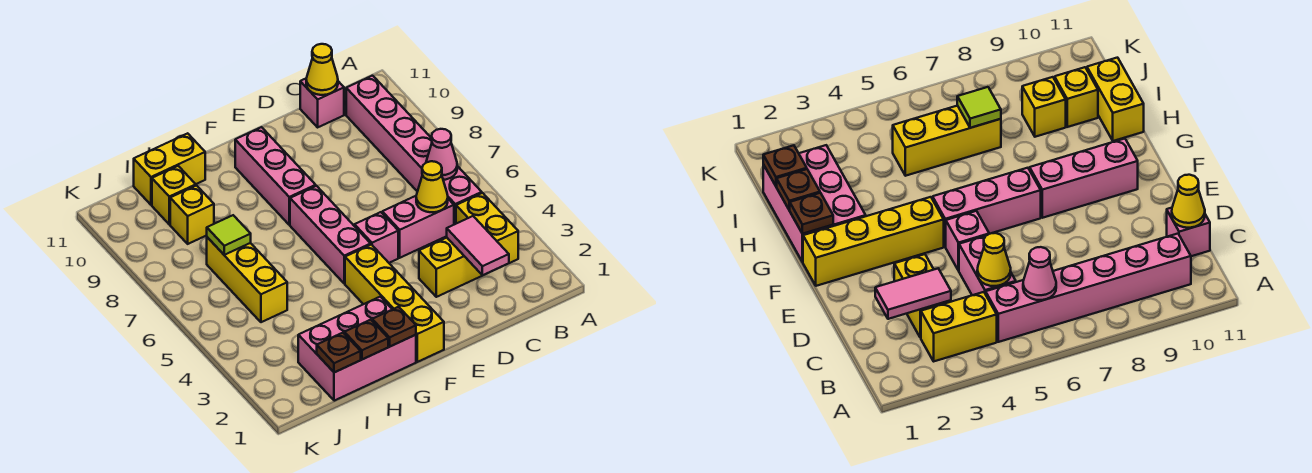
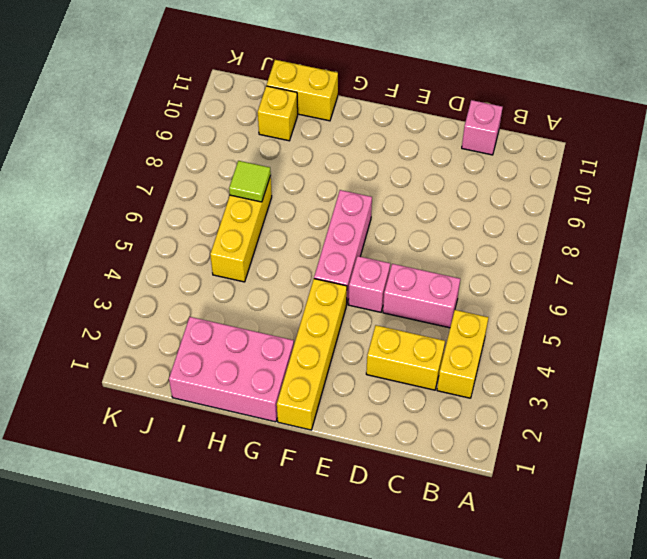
none -> pink brick B5:B10 level 1
none -> pink brick F8:F10 level 1
none -> yellow brick I9 level 1

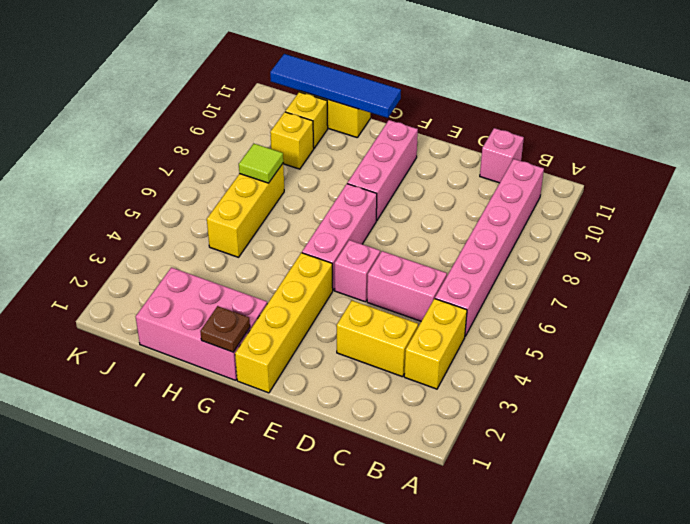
blue tile G11:J11 level 2 -> none
none -> pink cone B6 level 2
none -> pink tile C2:C3 level 2
none -> yellow cone C5 level 2

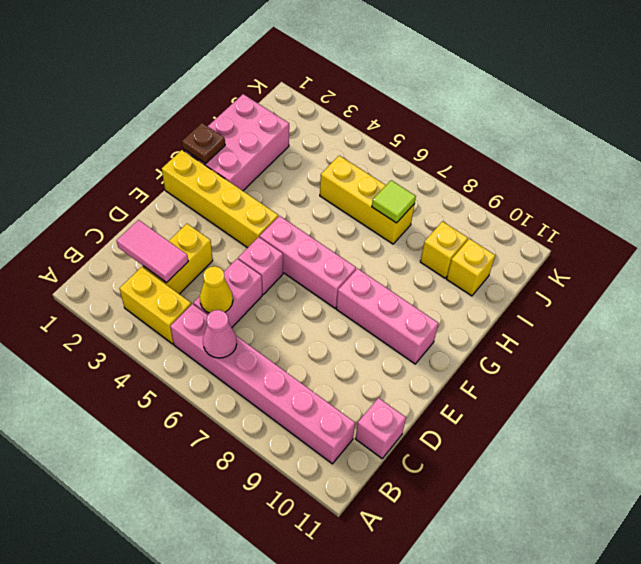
none -> yellow brick H11:I11 level 1
none -> yellow cone C11 level 2
none -> brown plate H1 level 2

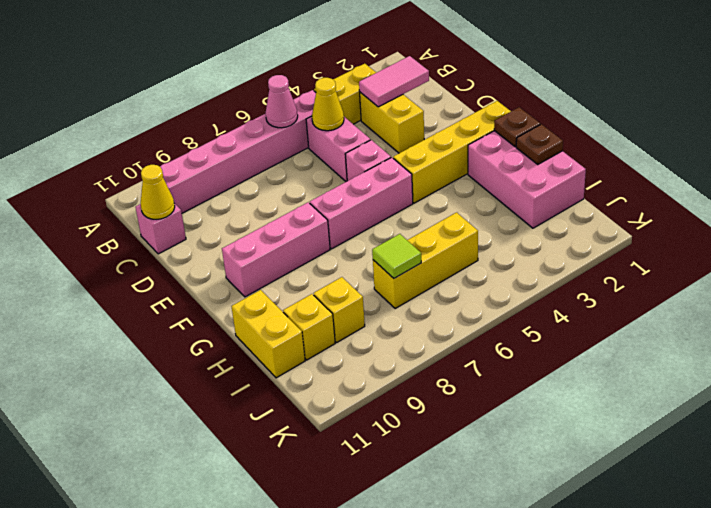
none -> brown plate I1 level 2

